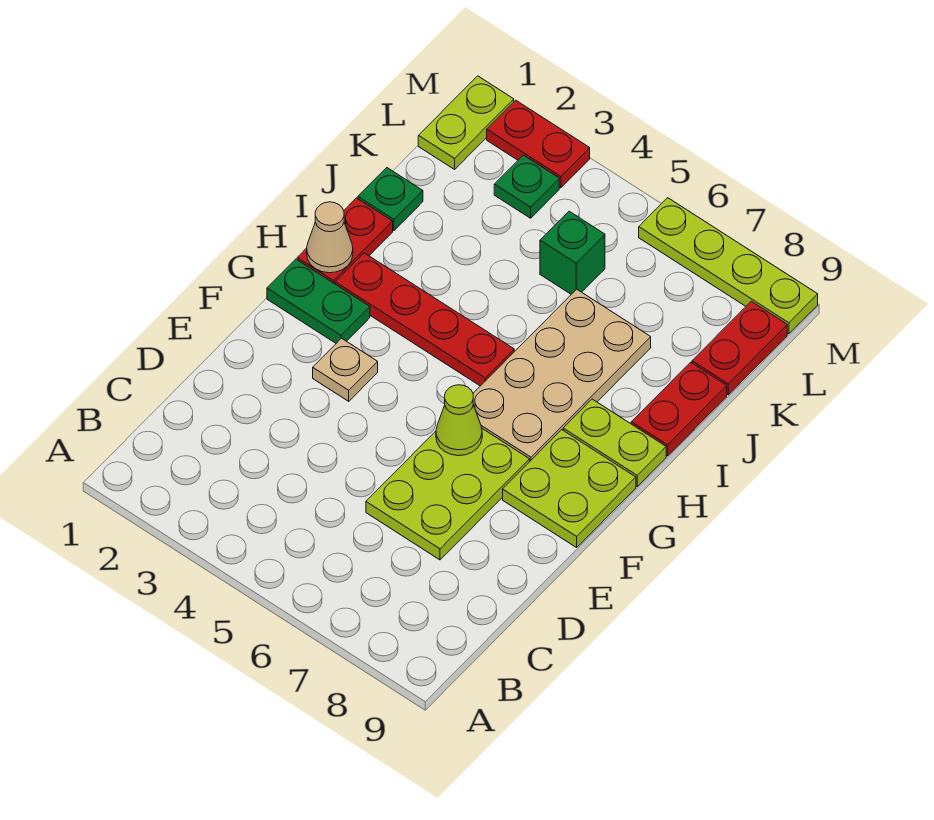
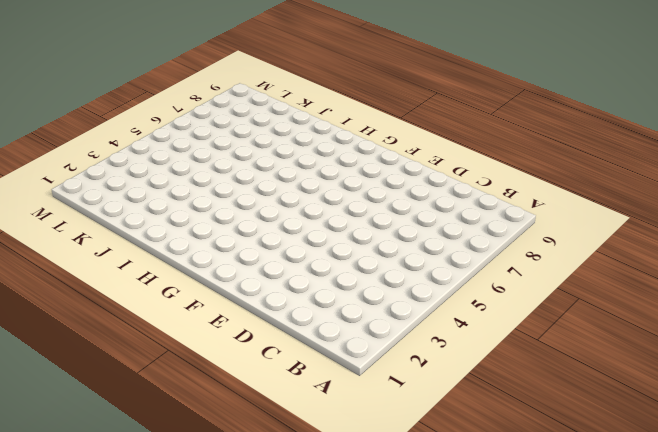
none -> lime plate D6:F7 level 1
none -> tan plate F3 level 1
none -> lime plate F8:G9 level 1

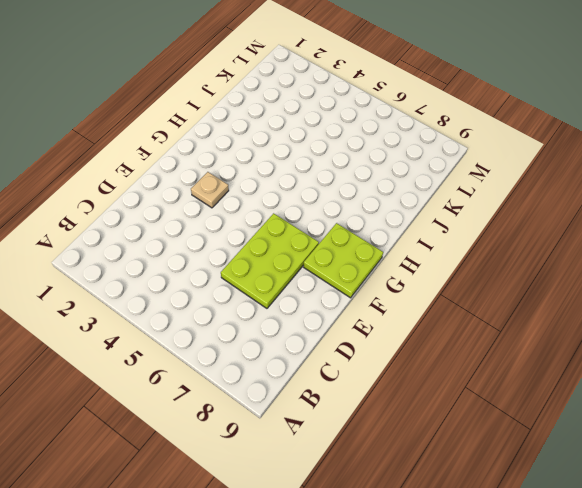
none -> green plate G1:G2 level 1
none -> tan plate G6:J7 level 1
none -> red plate H1:I1 level 1

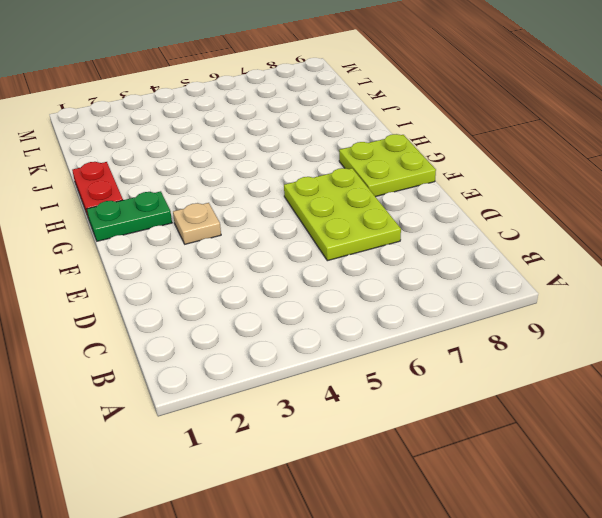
none -> tan plate G6:J7 level 1
none -> red plate H2:H5 level 1
none -> lime plate H8:H9 level 1

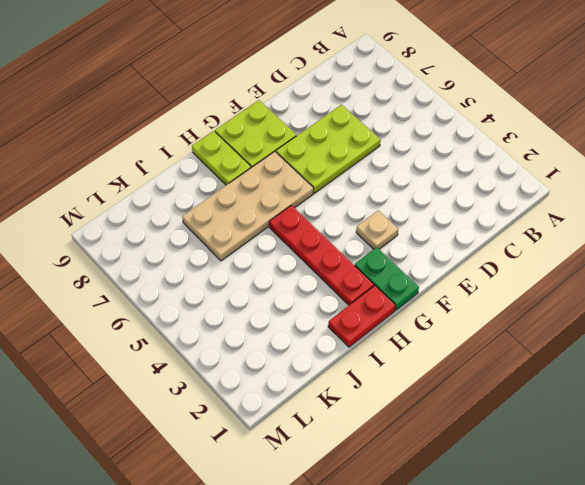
none -> red plate I9:J9 level 1
none -> green plate J1 level 1
none -> green brick K5 level 1

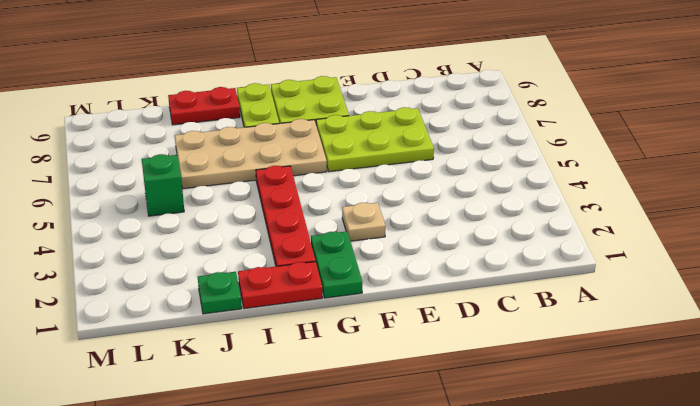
none -> red plate K9:L9 level 1
none -> lime plate L1:M1 level 1
none -> green plate L3 level 1

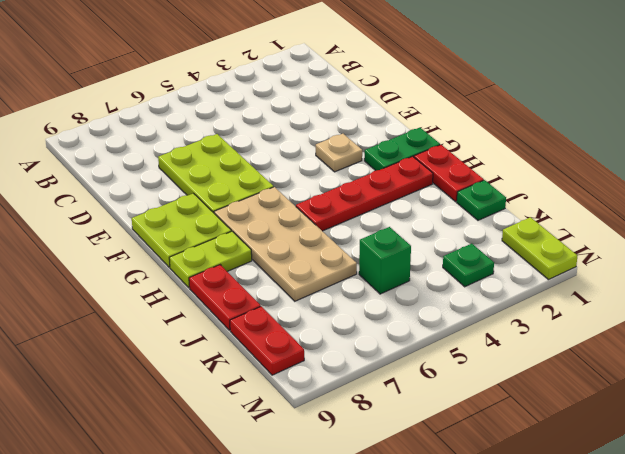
none -> red plate M2:M3 level 1
none -> lime plate M6:M9 level 1
none -> lime cone F6 level 2

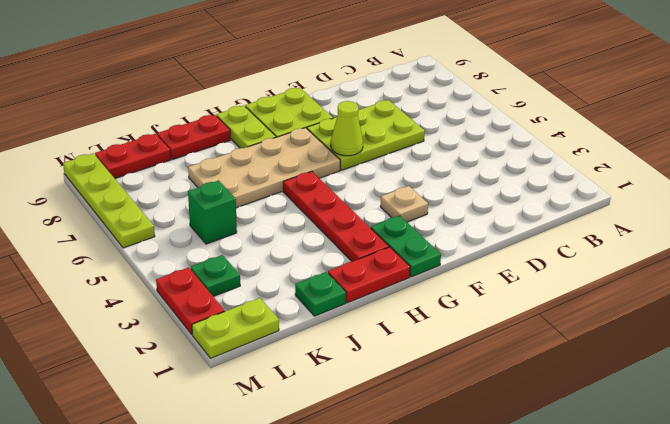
none -> tan cone H1 level 2

